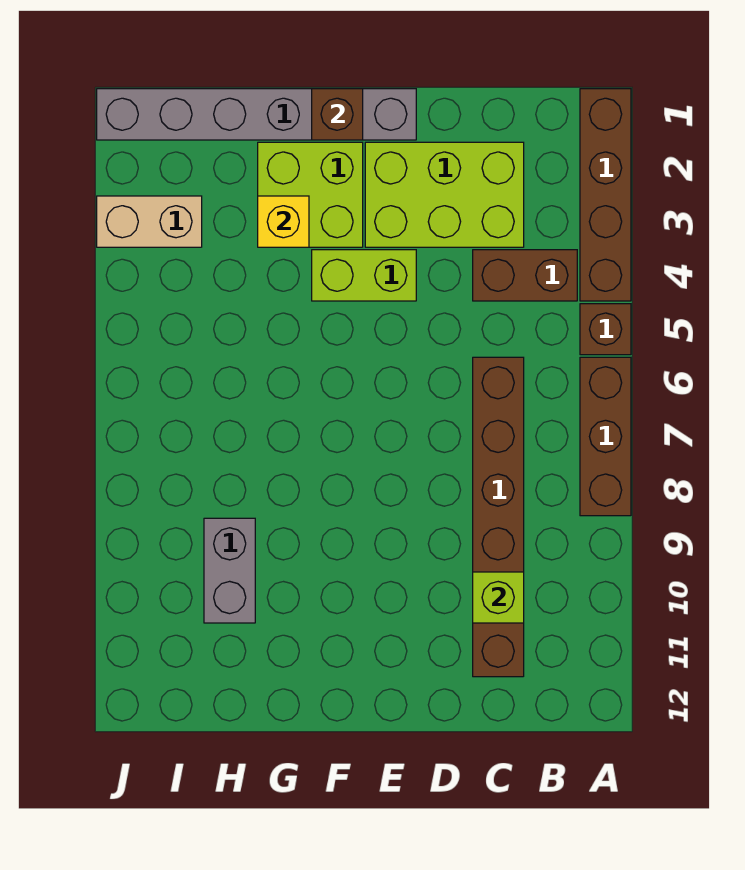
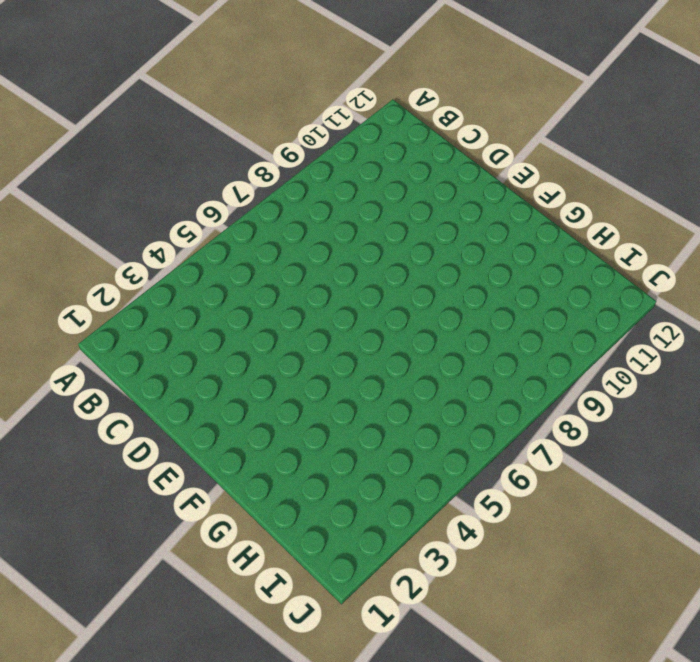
none -> brown brick A1:A4 level 1
none -> brown brick A5 level 1
none -> brown brick A6:A8 level 1

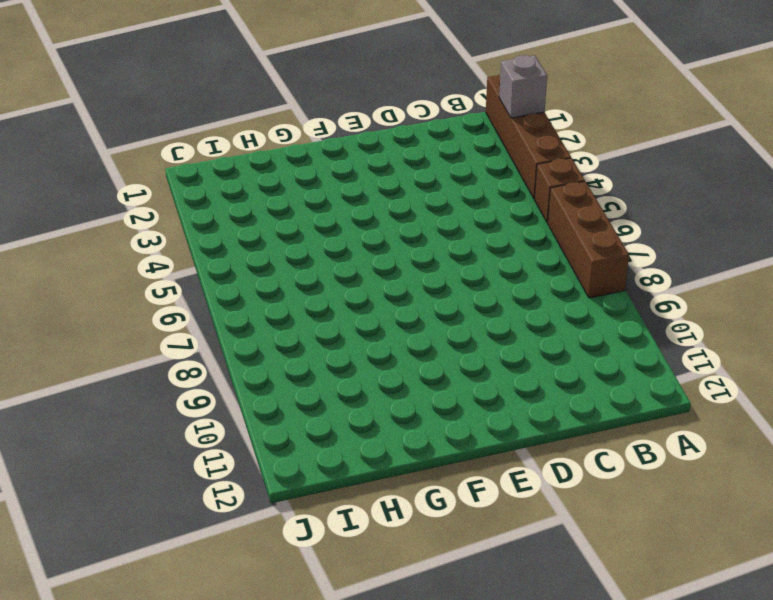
grey brick A2 level 2 -> none
none -> brown brick B4:C4 level 1
none -> lime brick C2:E3 level 1
none -> brown brick C6:C11 level 1

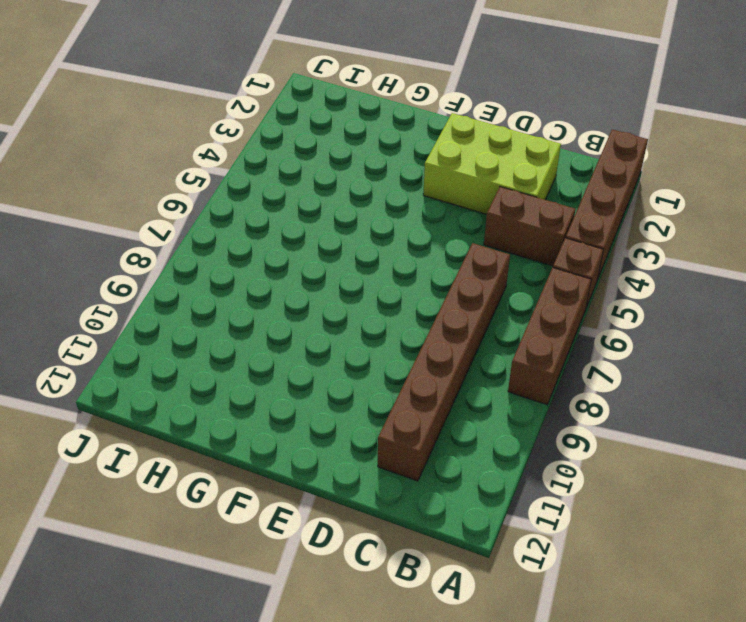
none -> grey brick E1:J1 level 1
none -> lime brick E4:F4 level 1
none -> lime brick F2:G3 level 1

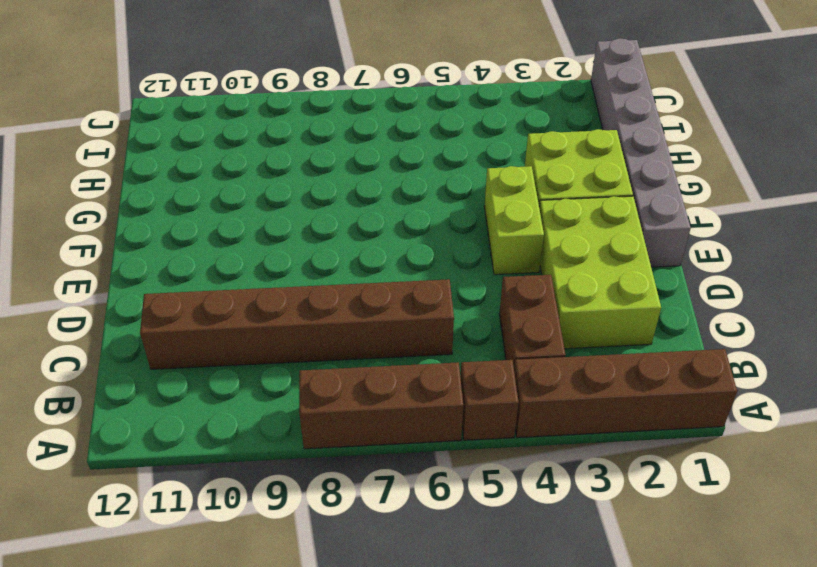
none -> grey brick H9:H10 level 1
none -> tan brick I3:J3 level 1
none -> lime brick C10 level 2

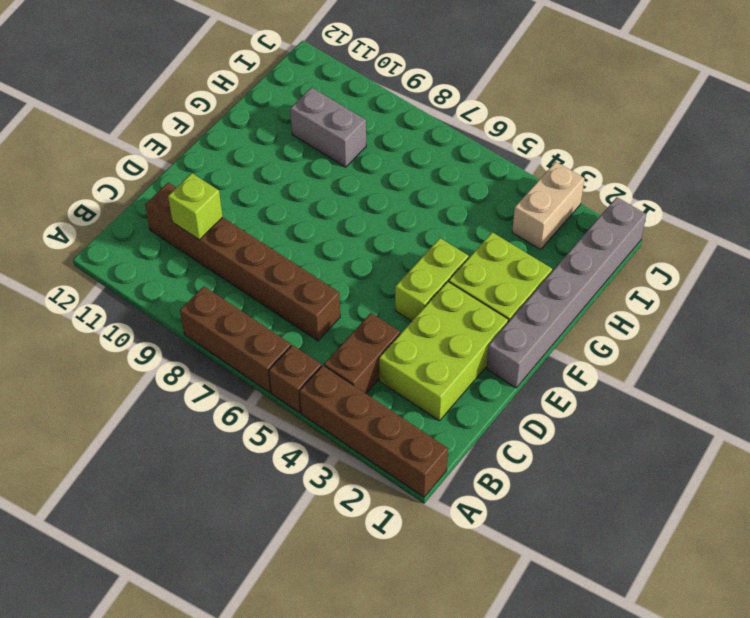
none -> brown brick F1 level 2
none -> yellow brick G3 level 2

